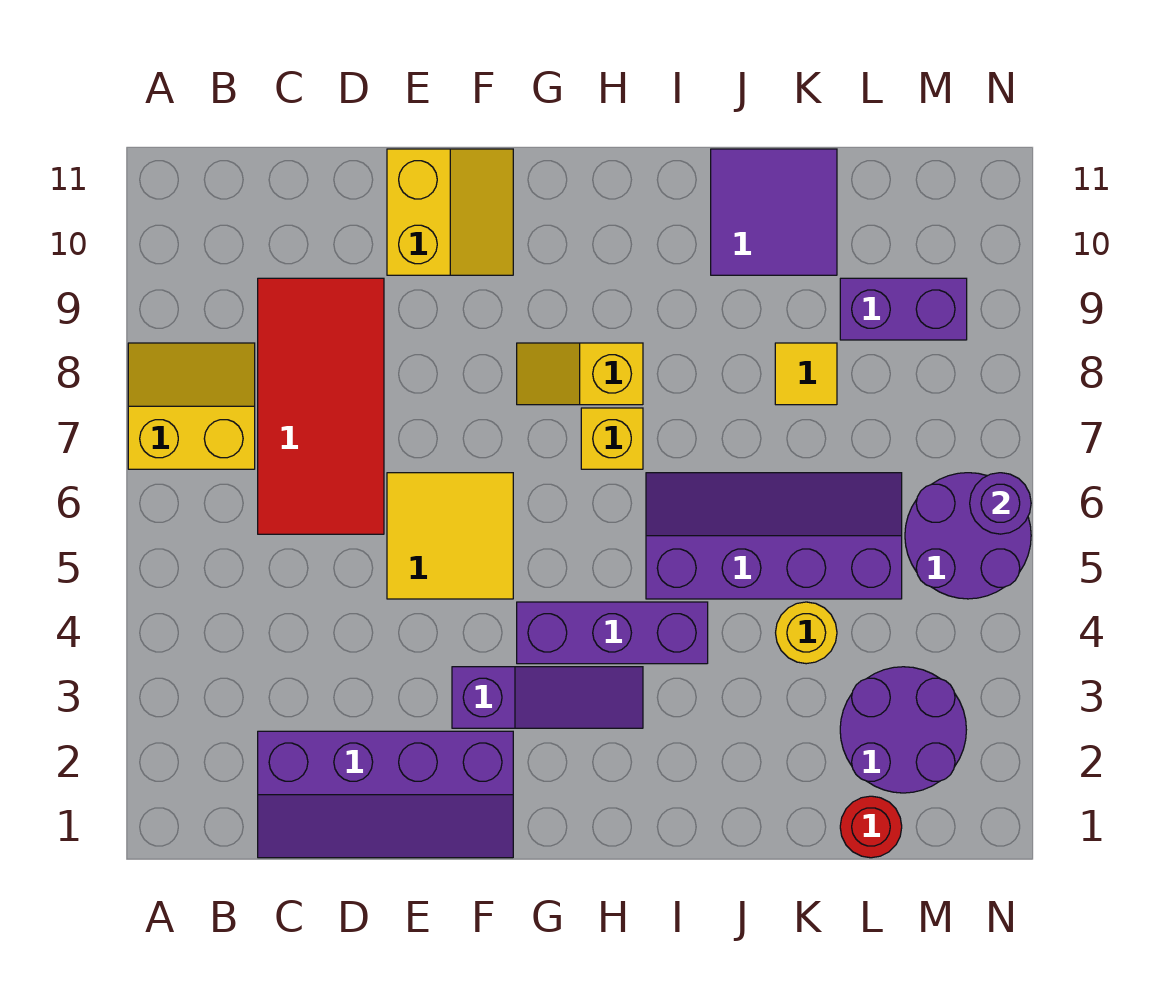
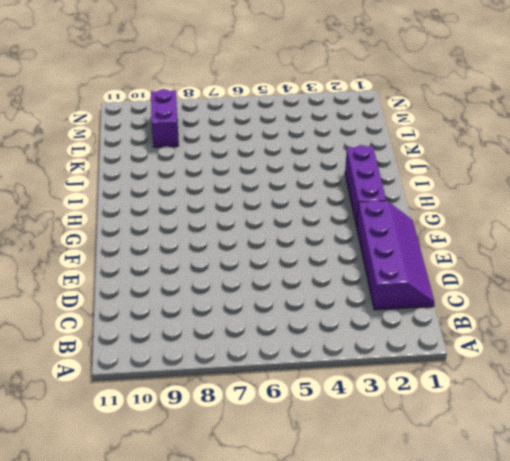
purple brick G2:I2 level 1 -> purple brick G4:I4 level 1
none -> yellow slope A7:B8 level 1 top 7
none -> red tile C6:D9 level 1
none -> yellow tile E5:F6 level 1

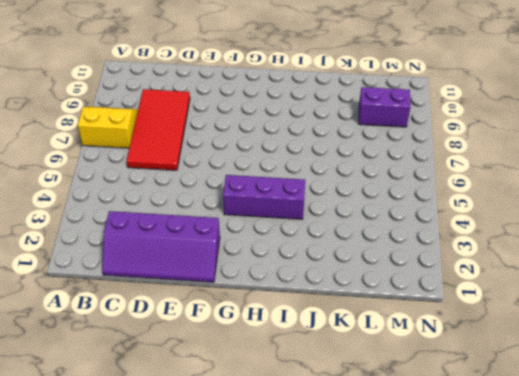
none -> yellow tile E5:F6 level 1
none -> yellow slope E10:F11 level 1 top E
none -> purple slope F3:H3 level 1 top F

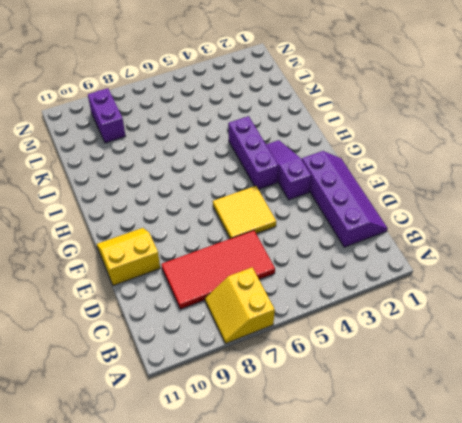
none -> yellow slope G8:H8 level 1 top H
none -> yellow brick H7 level 1
none -> purple slope I5:L6 level 1 top 5

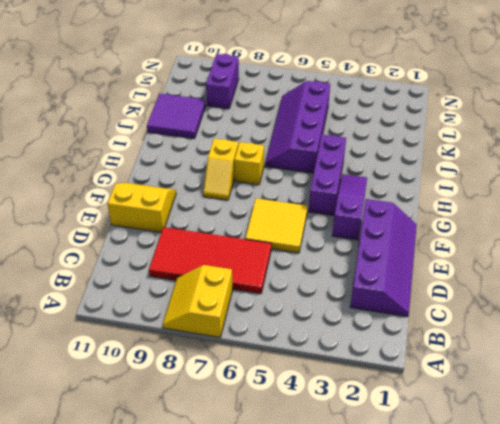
none -> yellow round brick K4 level 1
none -> yellow tile K8 level 1
none -> red round brick L1 level 1

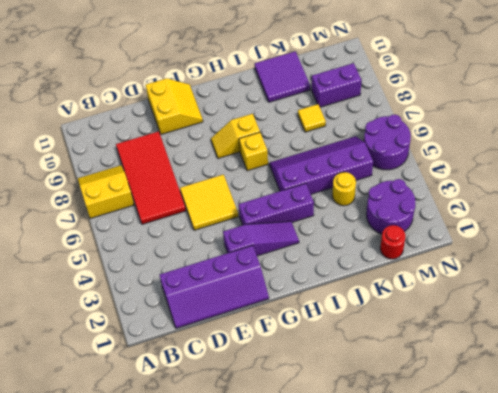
none -> purple round brick N6 level 2

